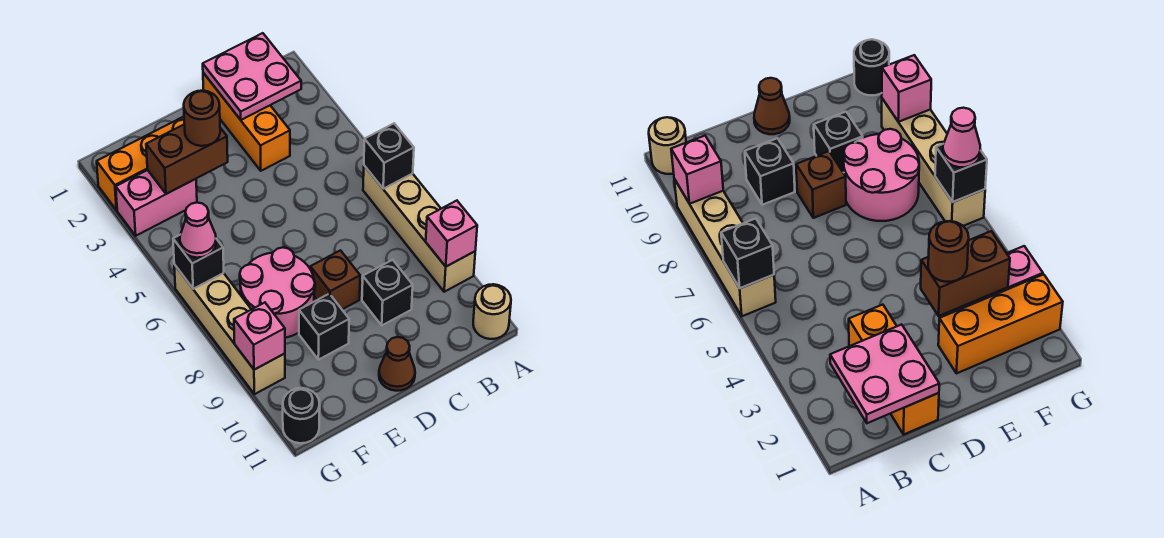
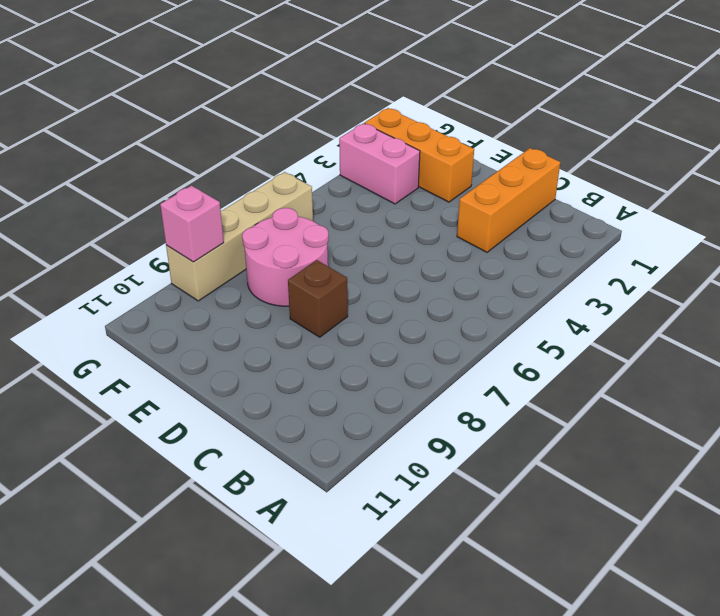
none -> tan brick A6:A9 level 1
none -> tan round brick A11 level 1
none -> black brick C9 level 1

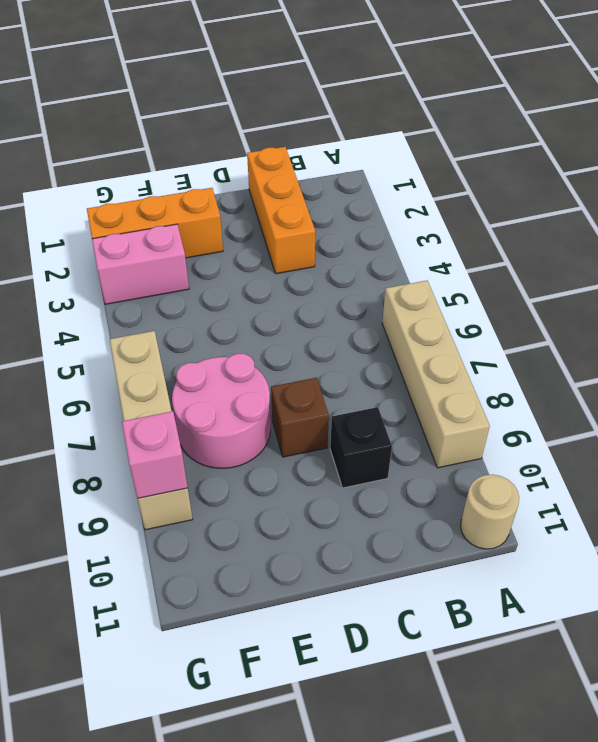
none -> brown cone D11 level 1
none -> black brick E9 level 1
none -> black round brick G11 level 1

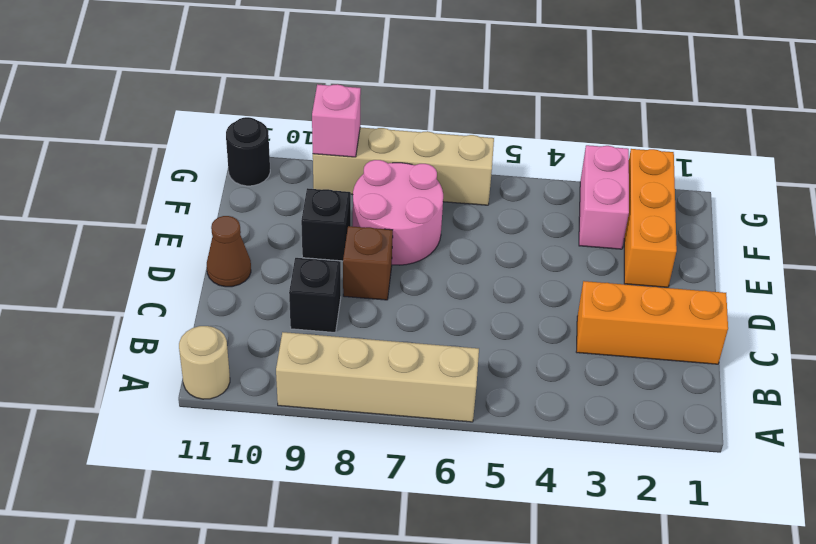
none -> black brick A6 level 2
none -> pink brick A9 level 2
none -> pink plate B1:C2 level 2

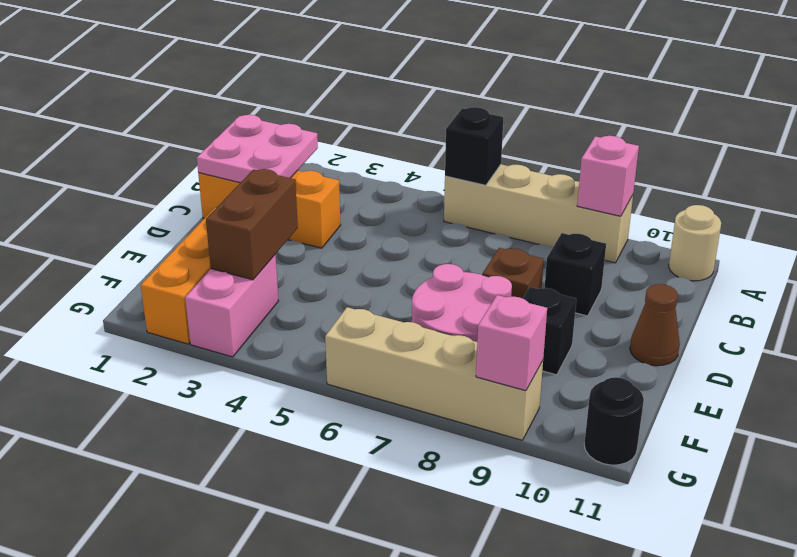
none -> black brick G6 level 2
none -> brown round brick E3 level 3
none -> pink cone G6 level 3

